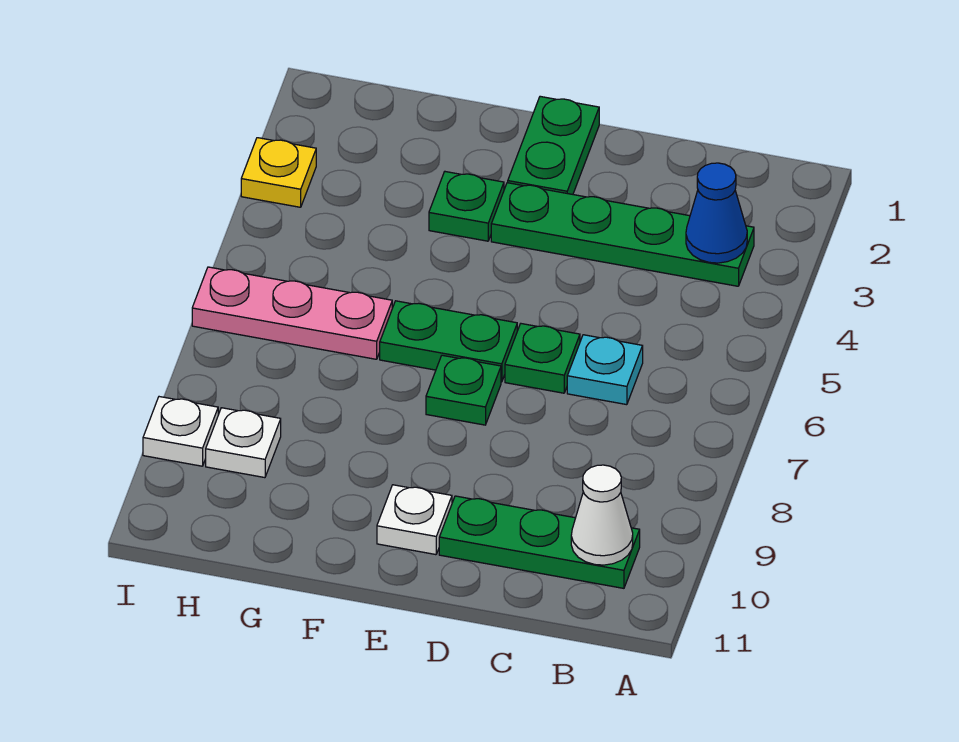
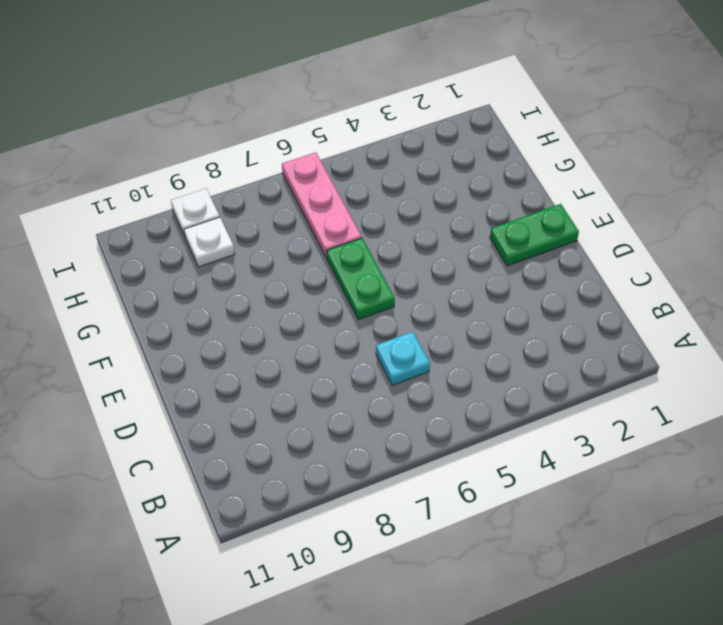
none -> green plate B3:E3 level 1
none -> green plate B10:D10 level 1
none -> green plate D6 level 1

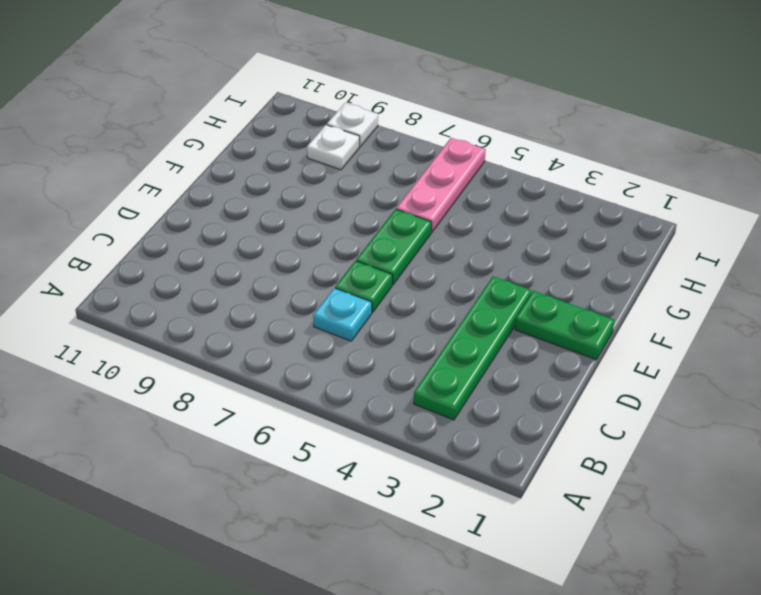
none -> green plate B10:D10 level 1
none -> green plate E7 level 1
none -> white plate E10 level 1

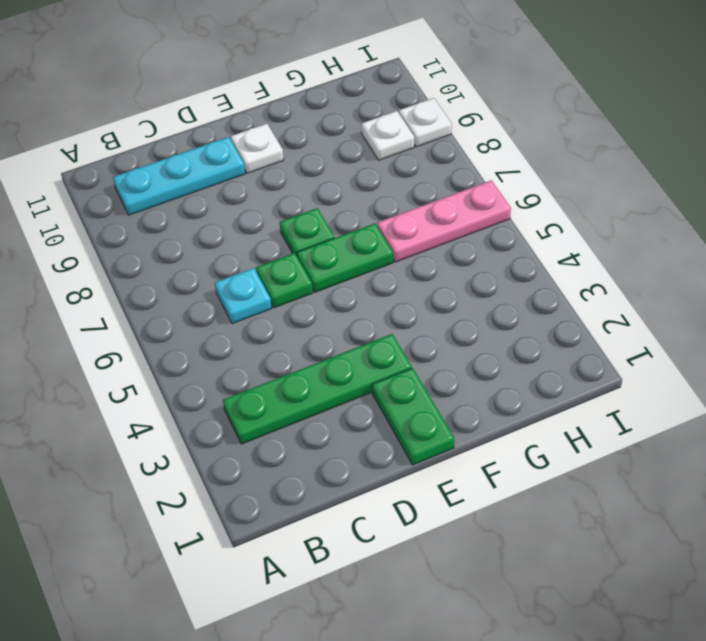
cyan plate B10:D10 level 1 -> green plate B10:D10 level 1
none -> green plate F3 level 1
none -> yellow plate I3 level 1
none -> blue cone B3 level 2

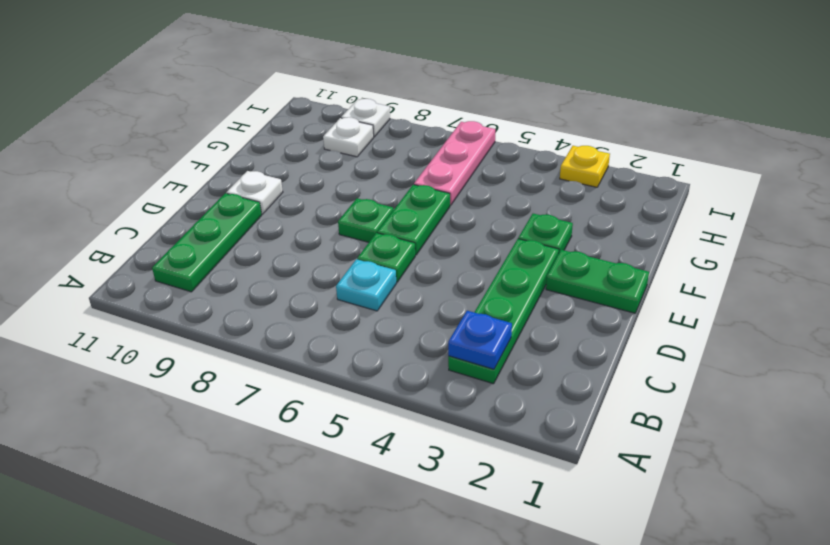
blue plate B3 level 2 -> blue cone B3 level 2
none -> white cone B10 level 2

